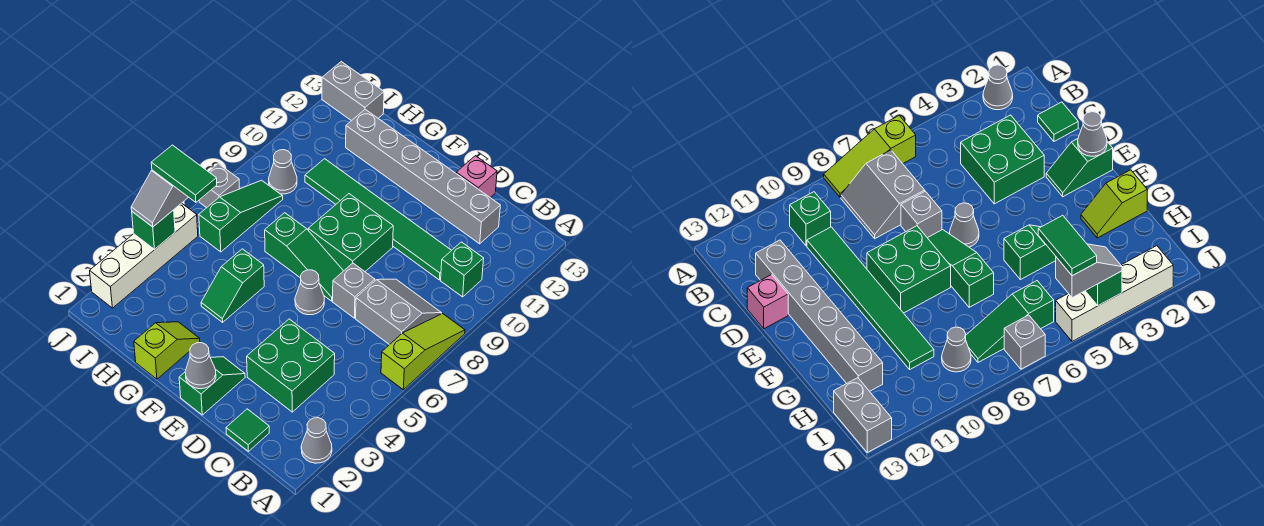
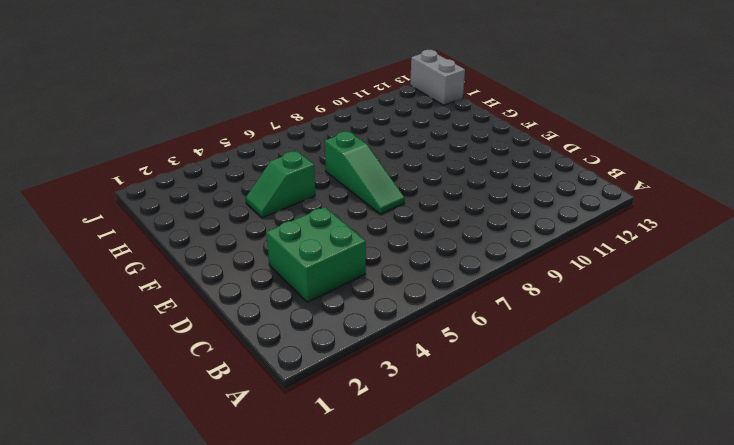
none -> grey cone A2 level 1
none -> lime slope A6:A8 level 1 top 6
none -> grey slope B7:C8 level 1 top 7

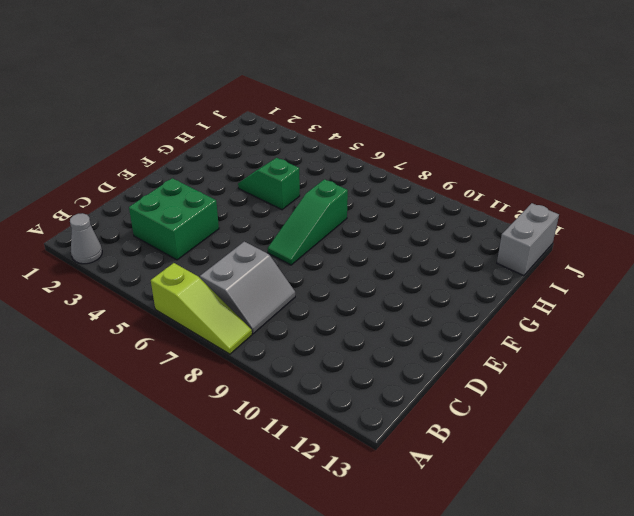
none -> green brick B10 level 1
none -> green tile C1 level 1
none -> green tile C10:H10 level 1

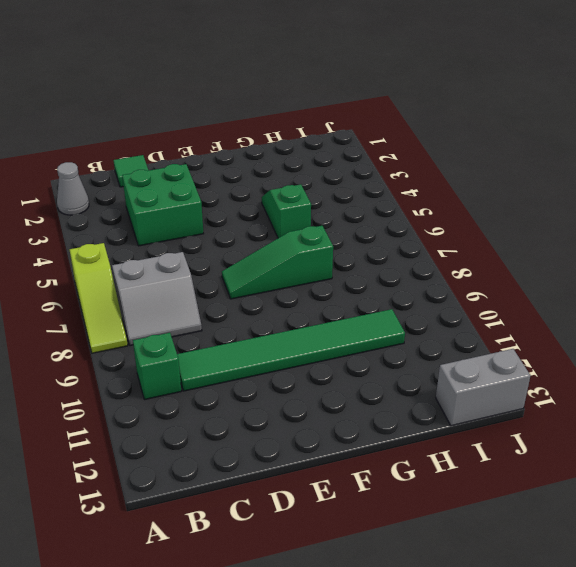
none -> grey brick C12:H12 level 1
none -> grey brick D7 level 1
none -> pink brick D13 level 1

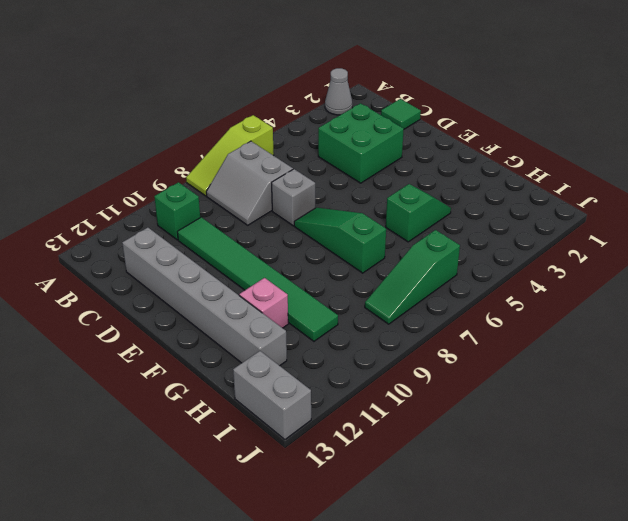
pink brick G11 level 1 -> pink brick D13 level 1
none -> green slope E1:E2 level 1 top 1
none -> grey cone E6 level 1
none -> green brick E8:F9 level 1

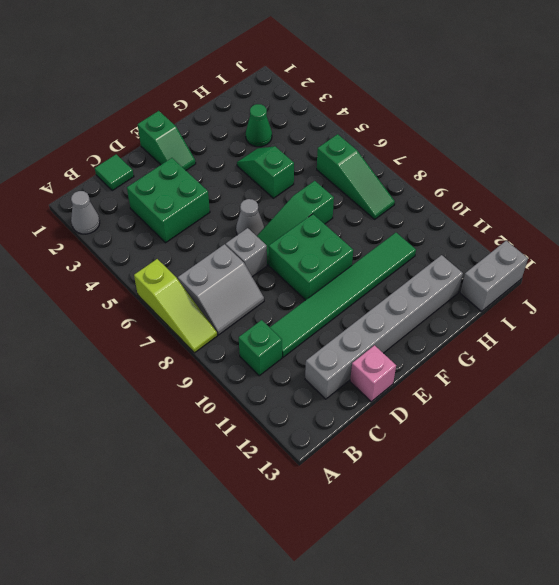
green cone H3 level 1 -> none
none -> lime slope G1:G2 level 1 top 1
none -> grey cone I9 level 1
none -> white brick J2:J5 level 1

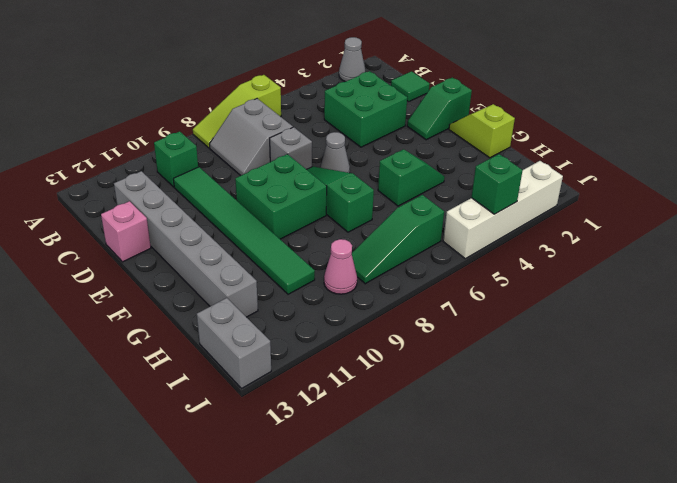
lime slope F1:G1 level 1 top G -> lime slope G1:G2 level 1 top 1
pink cone I9 level 1 -> grey cone I9 level 1
none -> grey brick J7 level 1
none -> grey cone E1 level 2
none -> grey slope J4:J5 level 3 top 5

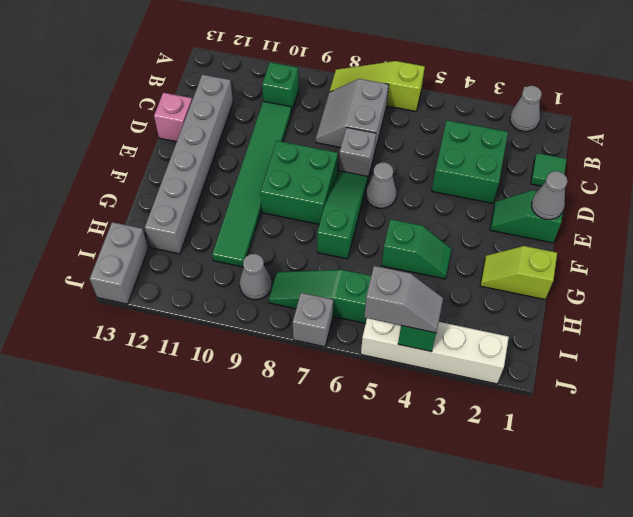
none -> green tile I5:J5 level 4

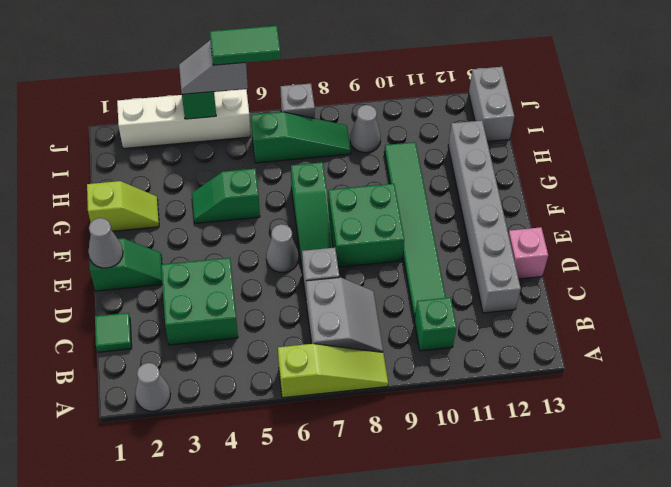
green tile J5:J6 level 4 -> green tile I5:J5 level 4

